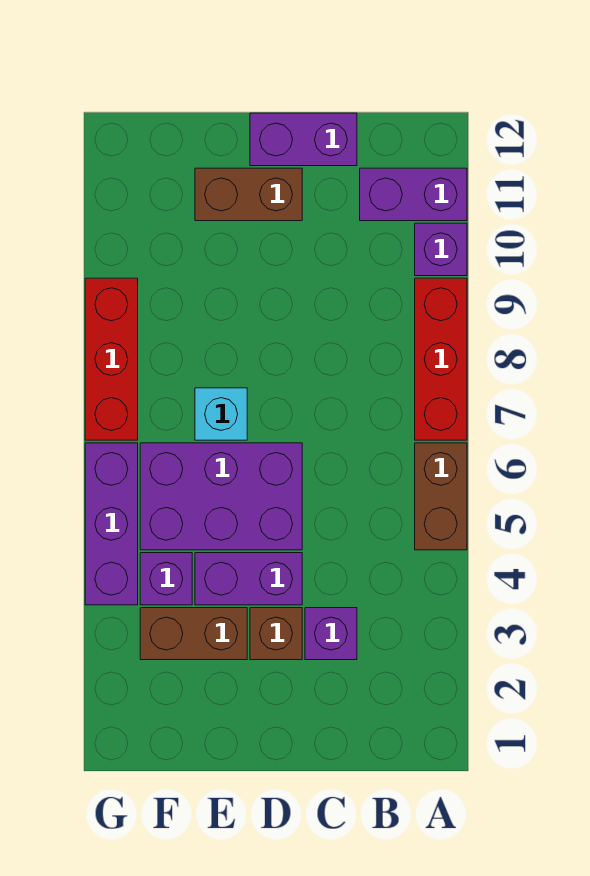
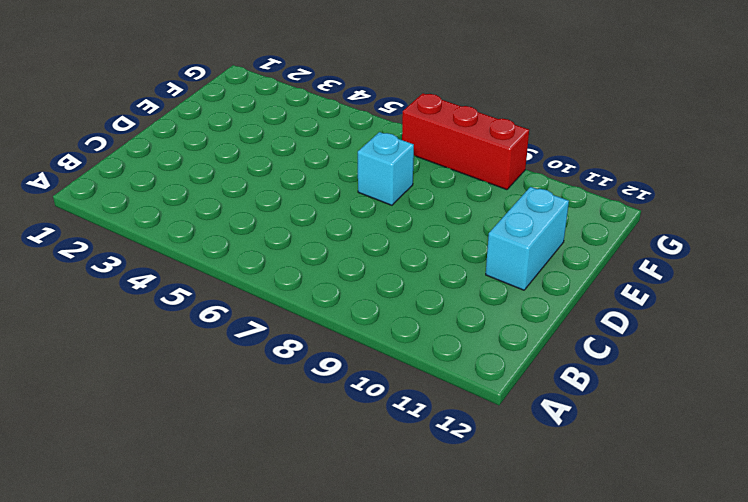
cyan brick D11:E11 level 1 -> brown brick D11:E11 level 1
none -> brown brick A5:A6 level 1
none -> red brick A7:A9 level 1
none -> purple brick A10 level 1

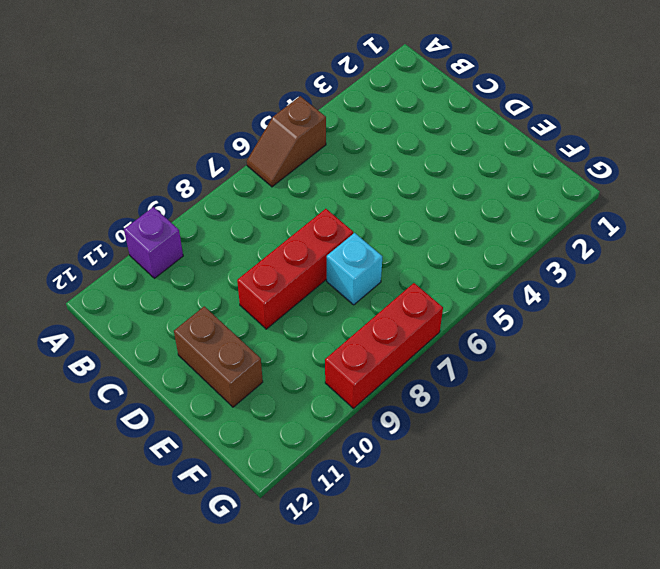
brown slope A5:A6 level 1 top 5 -> brown brick A5:A6 level 1
red brick D7:D9 level 1 -> red brick A7:A9 level 1
none -> purple brick A11:B11 level 1
none -> purple brick C3 level 1
none -> purple brick C12:D12 level 1

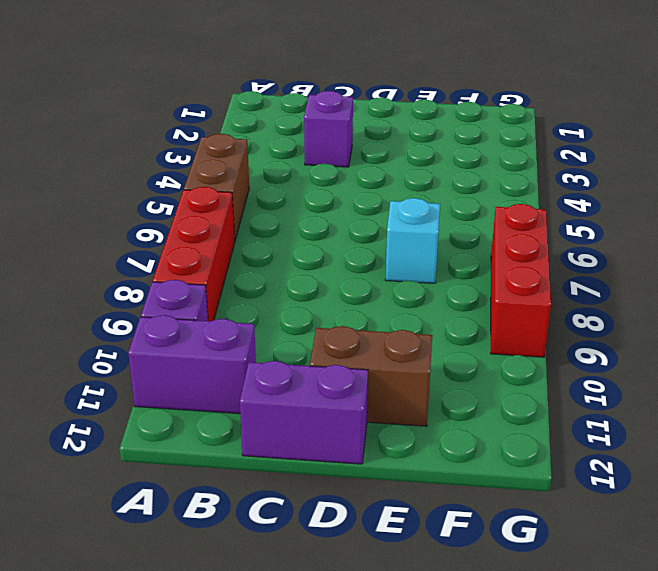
none -> brown brick D3 level 1
none -> purple brick D4:E4 level 1
none -> purple brick D5:F6 level 1

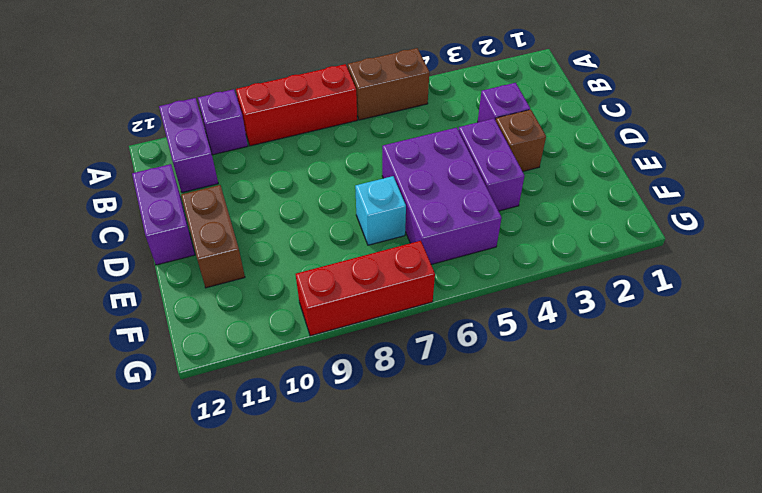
none -> brown brick E3:F3 level 1
none -> purple brick F4 level 1
none -> purple brick G4:G6 level 1

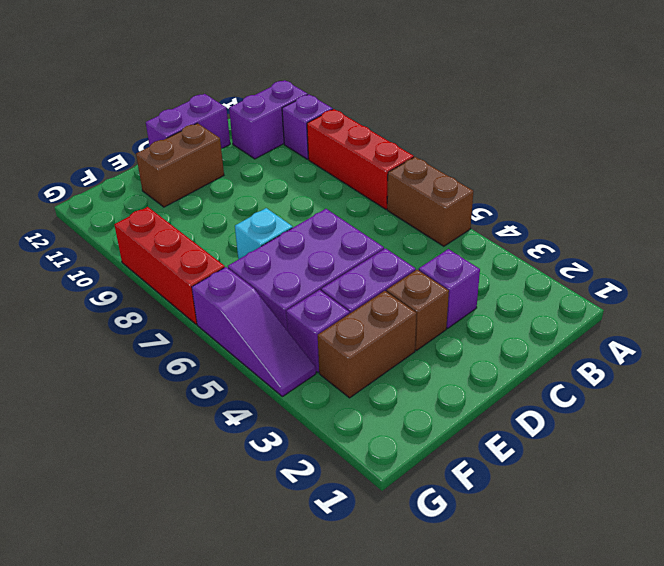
purple slope G4:G6 level 1 top 6 -> purple brick G4:G6 level 1

